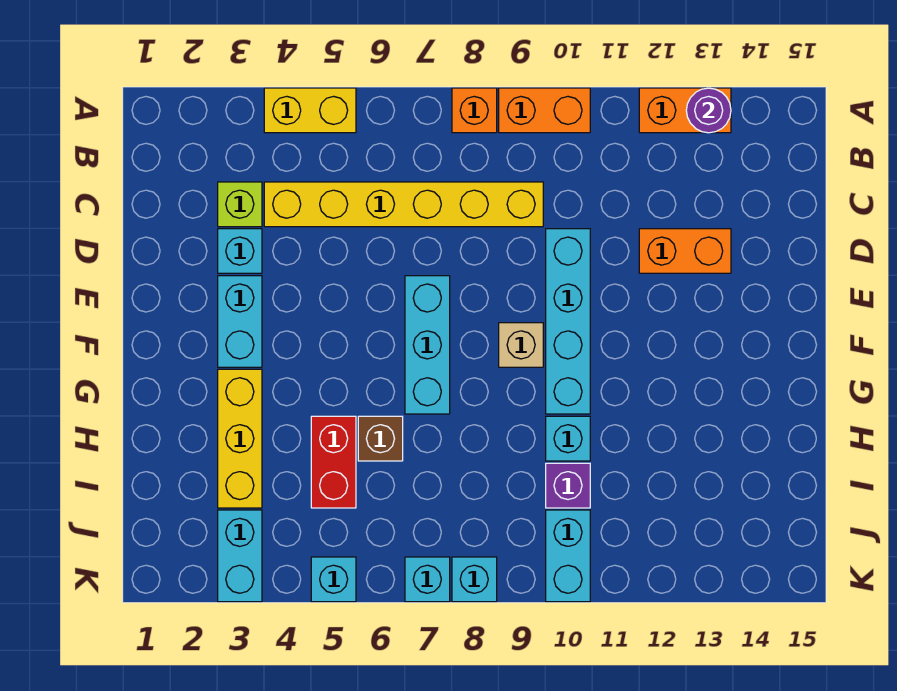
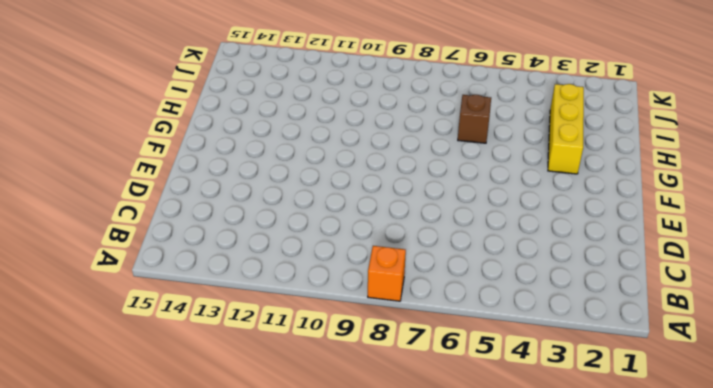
none -> yellow brick A4:A5 level 1
none -> orange brick A9:A10 level 1
none -> orange brick A12:A13 level 1

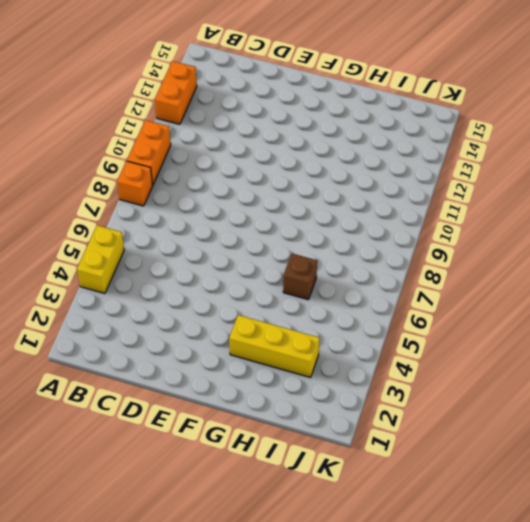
none -> lime brick C3 level 1
none -> yellow brick C4:C9 level 1
none -> cyan brick D3 level 1

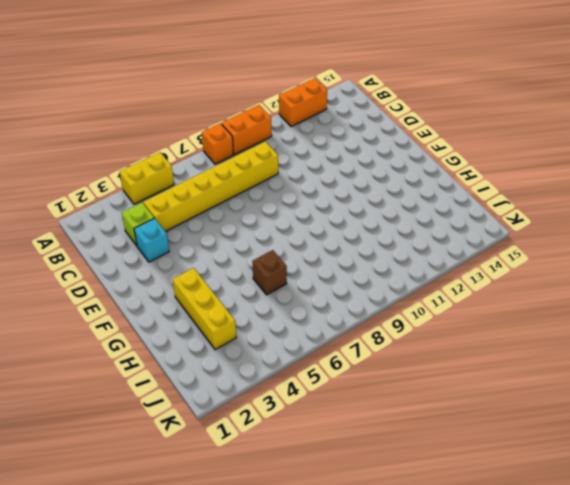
none -> cyan brick D10:G10 level 1
none -> orange brick D12:D13 level 1
none -> cyan brick E3:F3 level 1

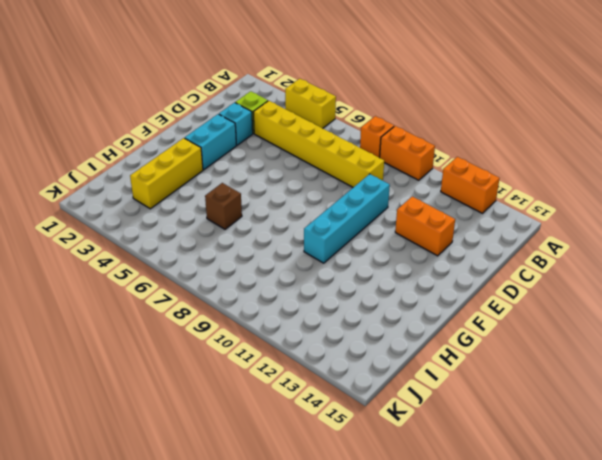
none -> cyan brick E7:G7 level 1
none -> tan brick F9 level 1
none -> red brick H5:I5 level 1

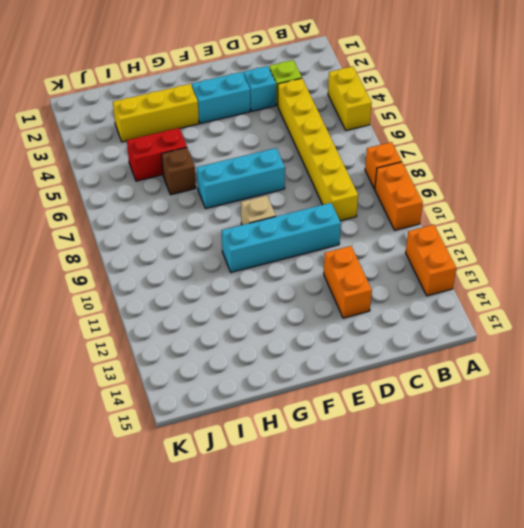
none -> cyan brick H10 level 1
none -> purple brick I10 level 1
none -> cyan brick J3:K3 level 1

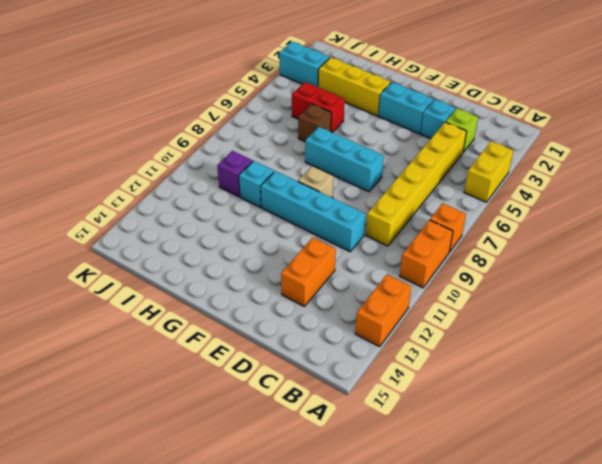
none -> cyan brick J10:K10 level 1
none -> cyan brick K5 level 1
none -> cyan brick K7 level 1

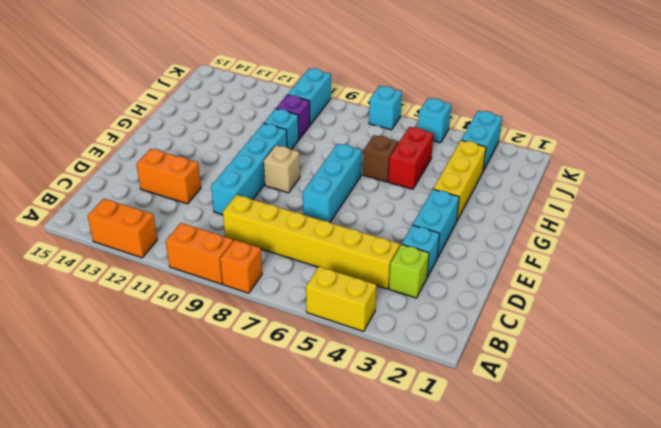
none -> cyan brick K8 level 1
none -> purple round brick A13 level 2

